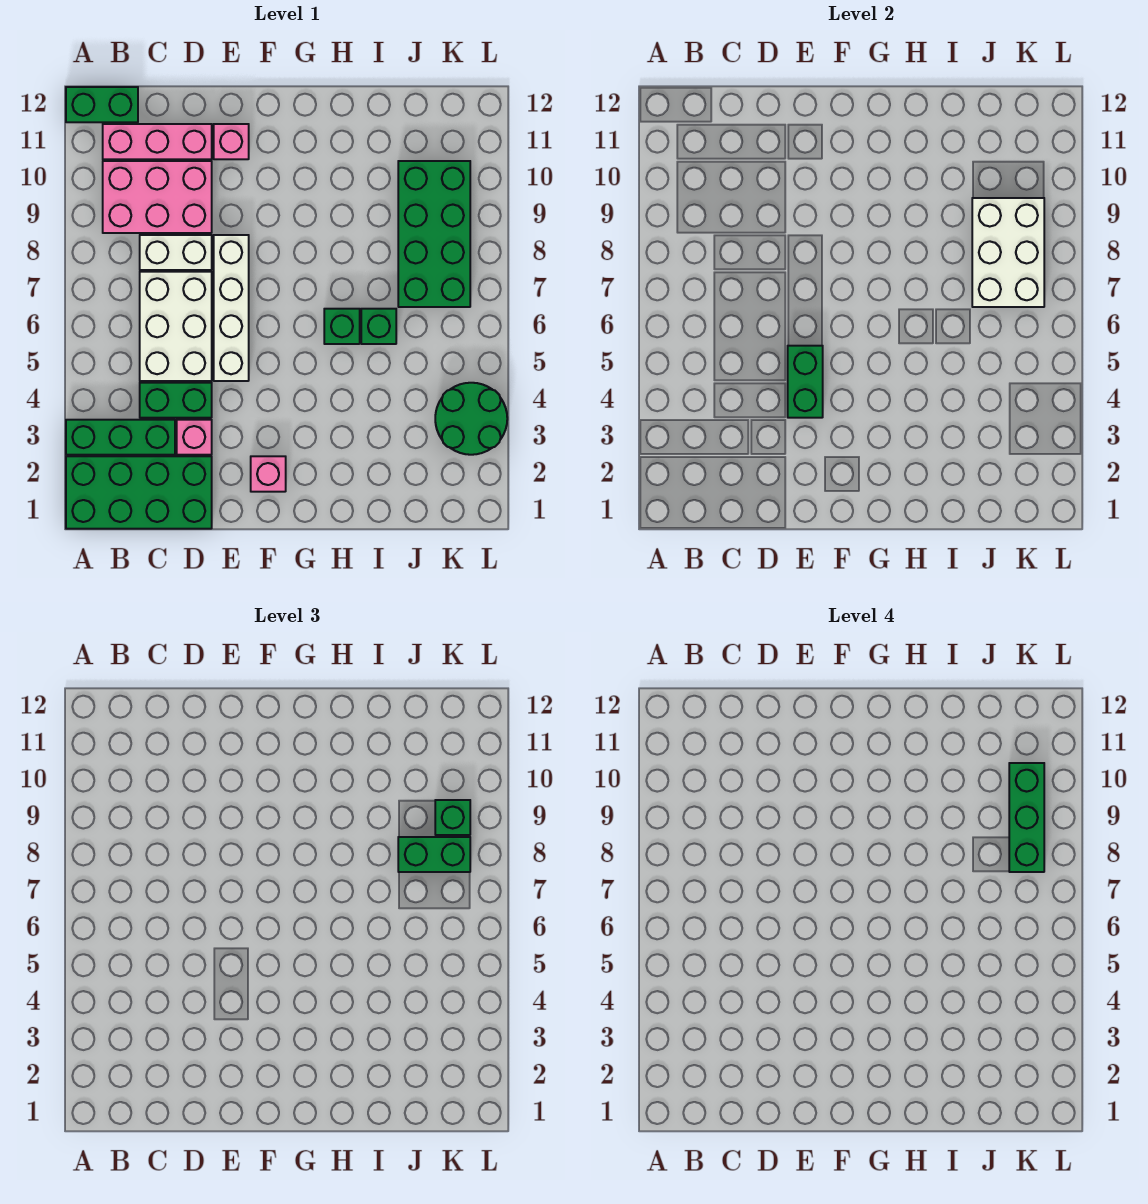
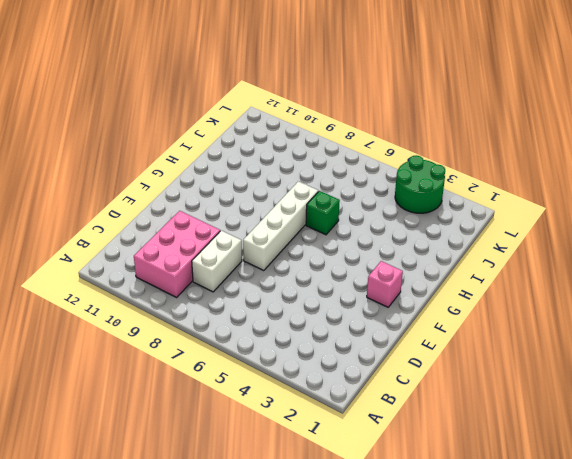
white brick E7:H7 level 1 -> white brick E5:E8 level 1
none -> green brick A1:D2 level 1
none -> green brick A3:C3 level 1
none -> green brick A12:B12 level 1

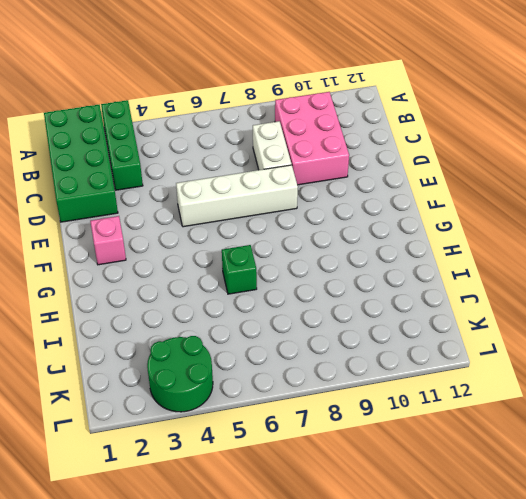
none -> green brick A12:B12 level 1
none -> pink brick B11:D11 level 1
none -> green brick C4:D4 level 1

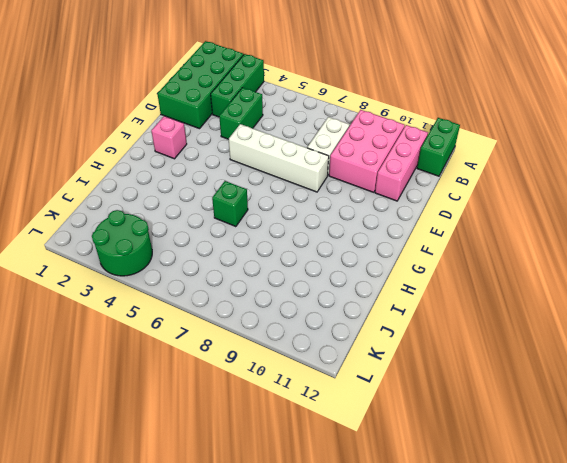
none -> white brick C5:D7 level 1
none -> pink brick D3 level 1
none -> pink brick E11 level 1

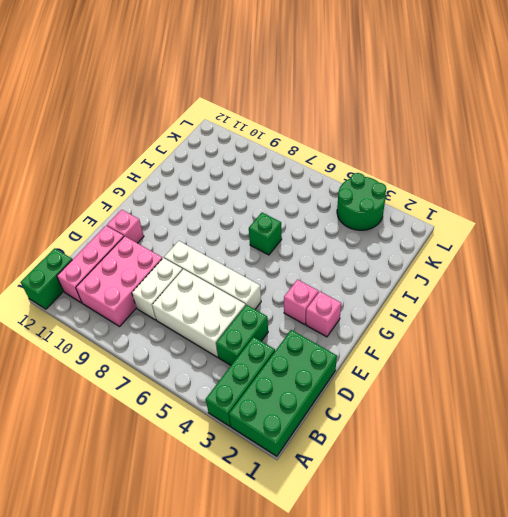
pink brick F3 level 1 -> pink brick D3 level 1
none -> green brick I6 level 1
none -> green brick J7:K10 level 1
none -> green brick E4:E5 level 2

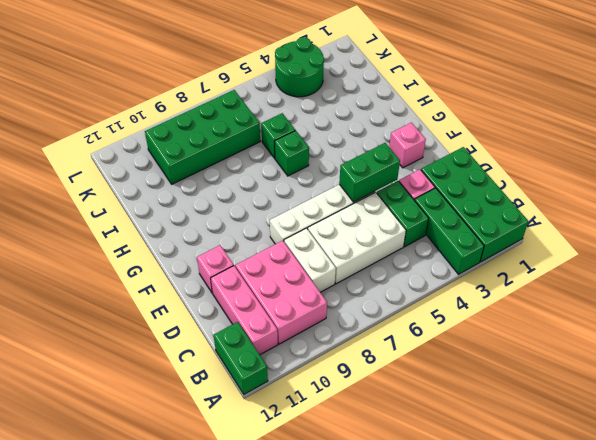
none -> white brick J7:K9 level 2
none -> green brick J8:K8 level 3
none -> green brick K9 level 3

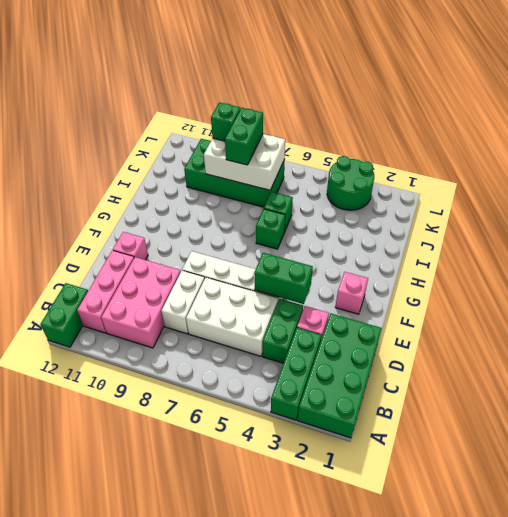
none -> green brick K8:K10 level 4

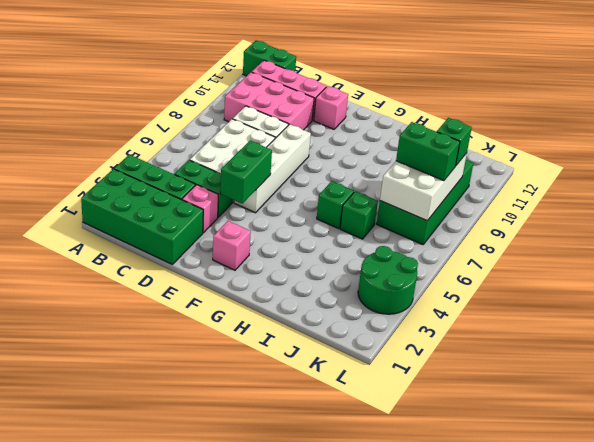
none -> green brick K8:K10 level 4

